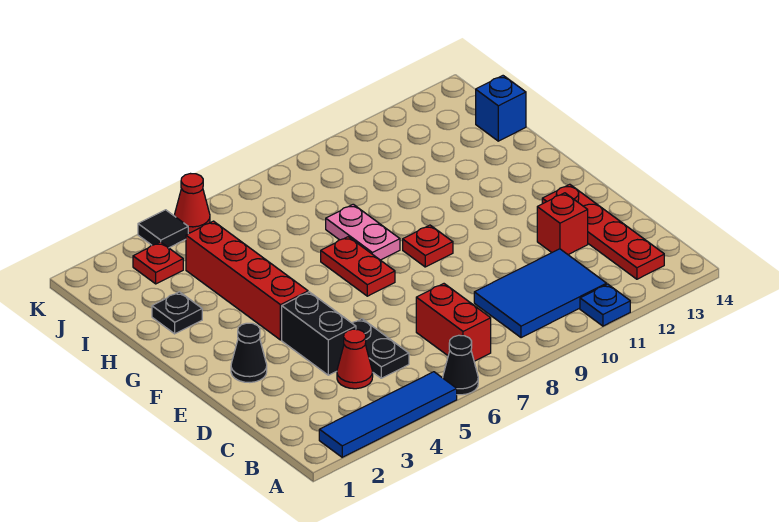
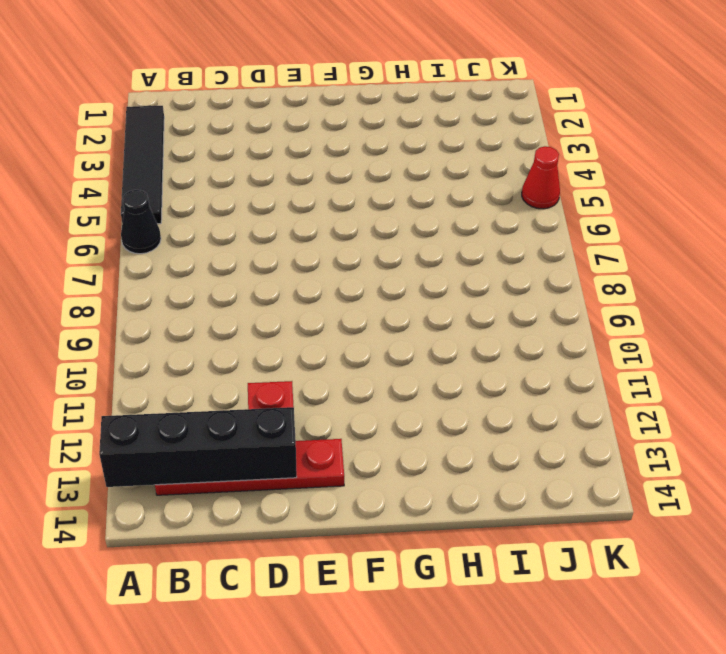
black tile A2:A5 level 1 -> blue tile A2:A5 level 1
black brick A13:D13 level 2 -> none
none -> blue plate A11 level 1
none -> red brick B7:C7 level 1
none -> blue tile B9:C11 level 1

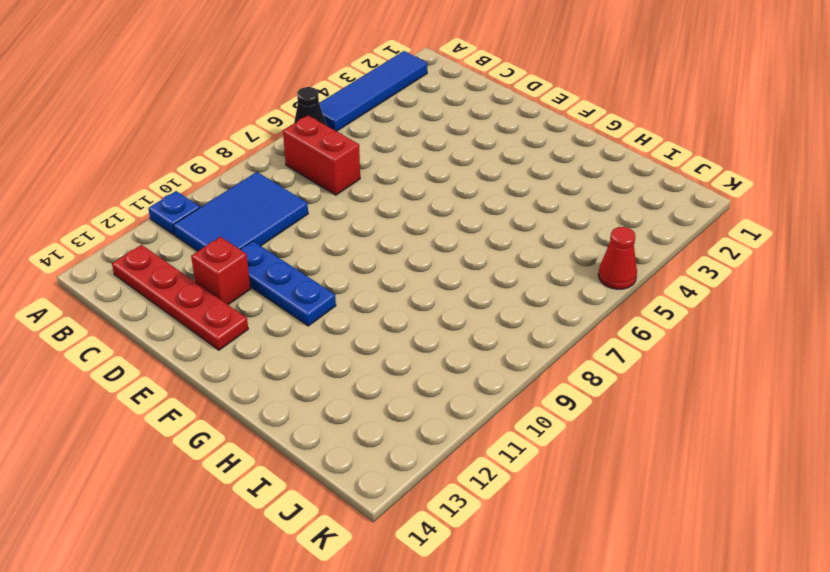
blue plate D11:F11 level 1 -> none
none -> red cone C4 level 1
none -> black plate C5:D5 level 1
none -> black brick D4:E4 level 1

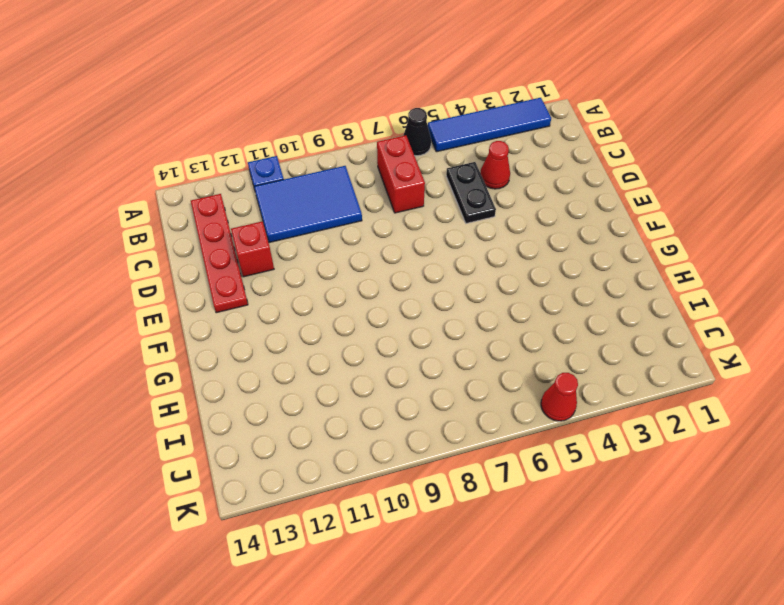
none -> black brick D4:E4 level 1
none -> black cone E2 level 1
none -> red brick F4:I4 level 1

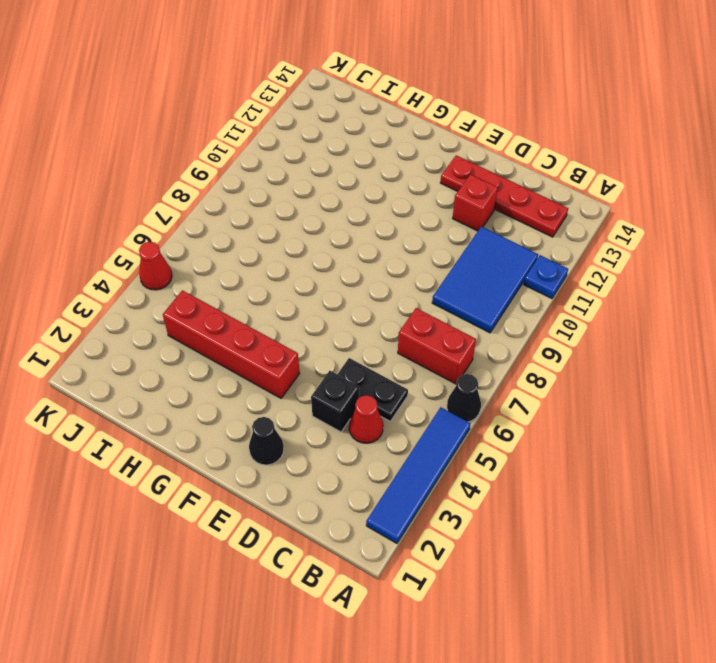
black brick D4 level 1 -> black brick D4:E4 level 1
none -> red plate F7:G7 level 1
none -> red plate F9 level 1
none -> pink plate G8:H8 level 1

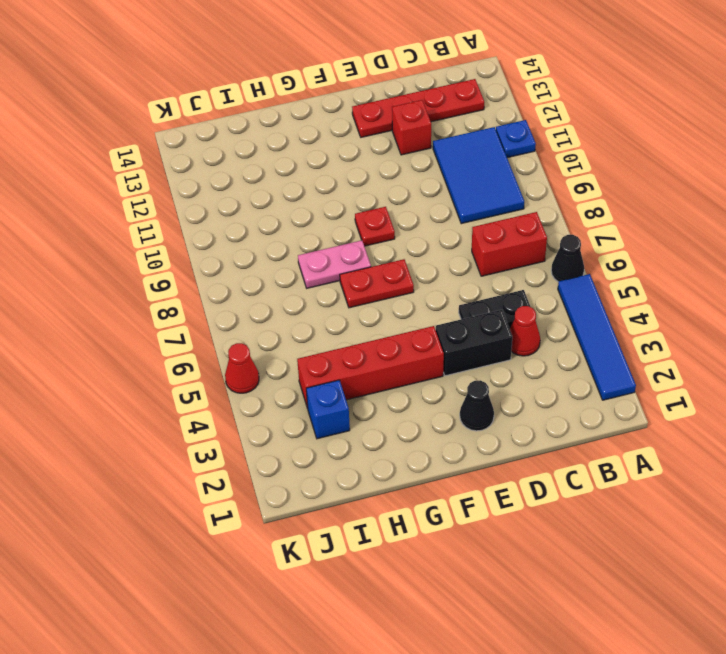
blue brick I3 level 1 -> blue brick I14 level 1
none -> black plate H2 level 1
none -> red plate J3 level 1
none -> black tile K4 level 1

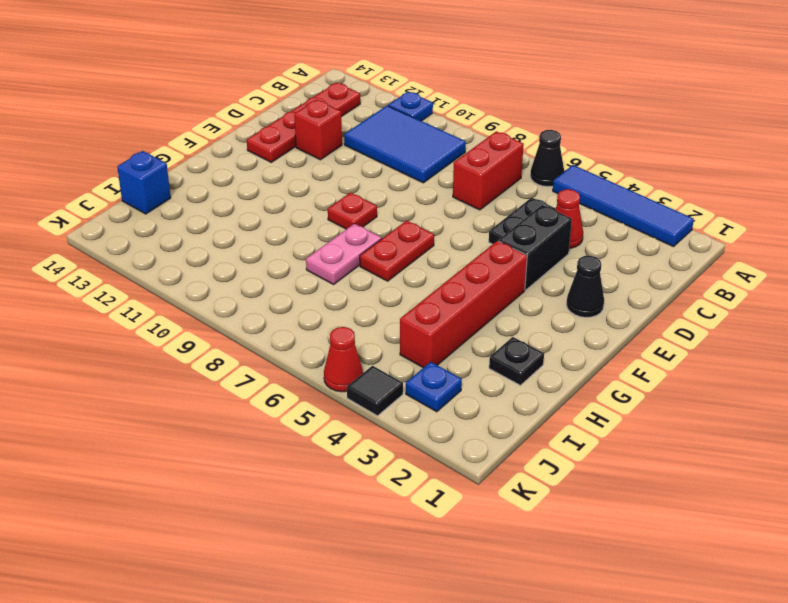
blue plate J3 level 1 -> red plate J3 level 1

